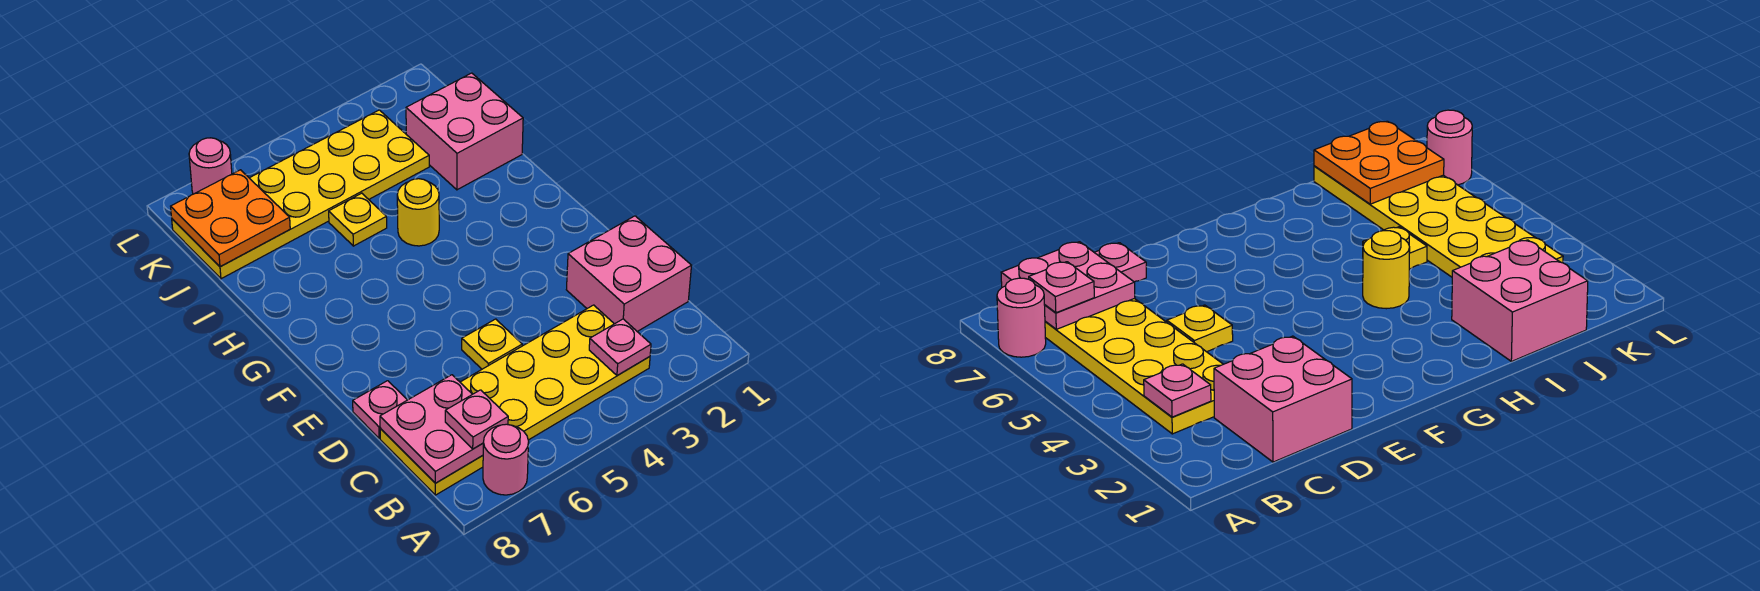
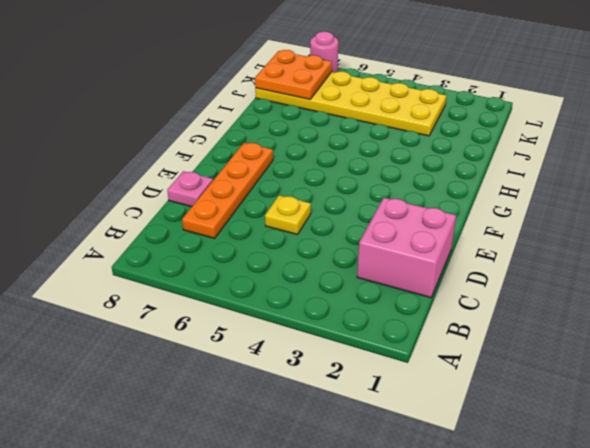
orange plate C7:F7 level 1 -> yellow plate B3:C8 level 1
none -> pink round brick A7 level 1
none -> yellow round brick H4 level 1
none -> pink brick I1:J2 level 1

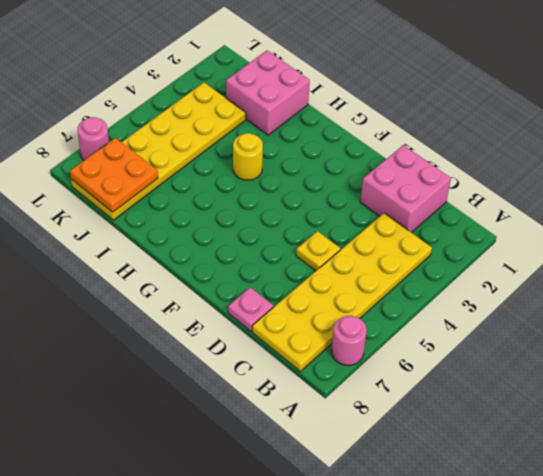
none -> yellow plate I5 level 1
none -> pink plate B3 level 2
none -> pink plate B7:C8 level 2

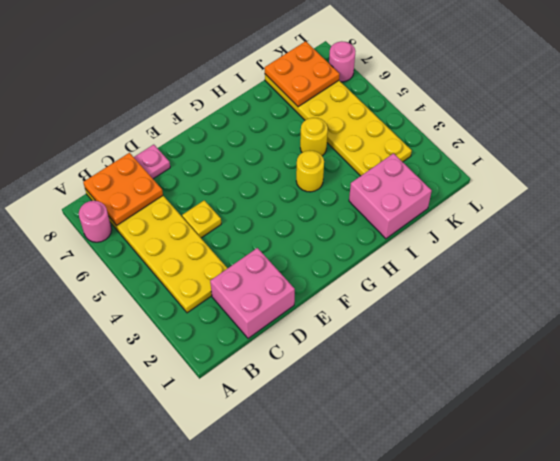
orange plate B7:C8 level 2 -> pink plate B7:C8 level 2
yellow round brick I5 level 1 -> yellow plate I5 level 1
none -> pink plate B3 level 2
none -> pink plate B7 level 3

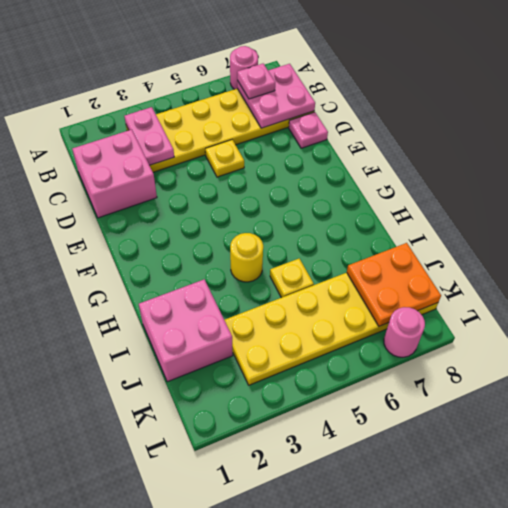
pink plate B3:C3 level 2 -> pink plate B3 level 2

